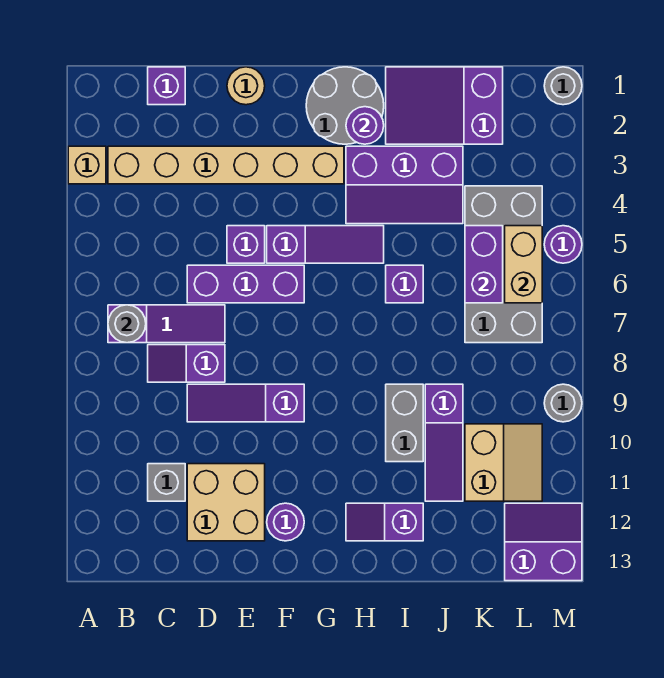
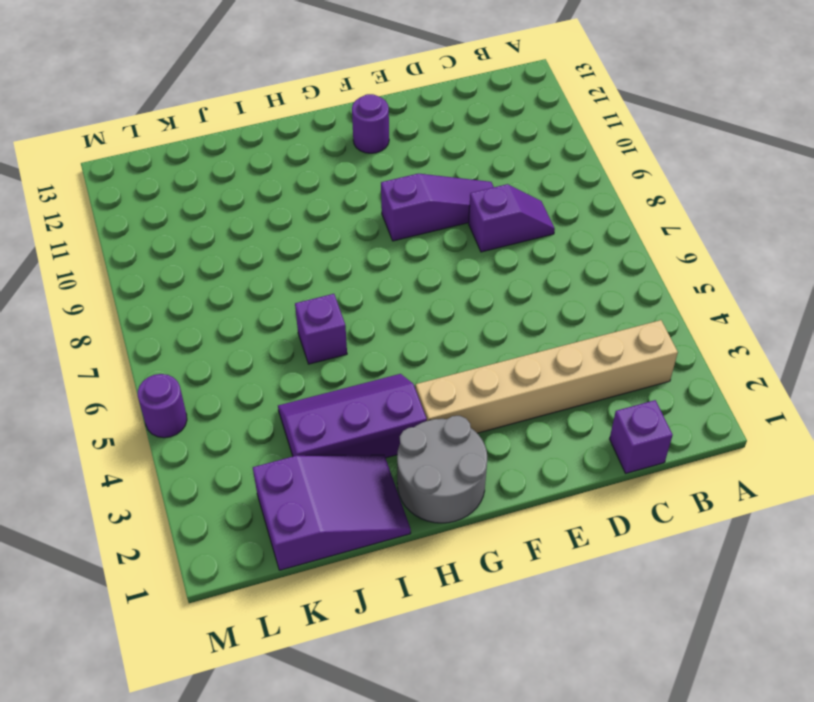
none -> tan brick A3 level 1
none -> purple slope B7:D7 level 1 top B
none -> grey brick C11 level 1
none -> purple brick D6:F6 level 1

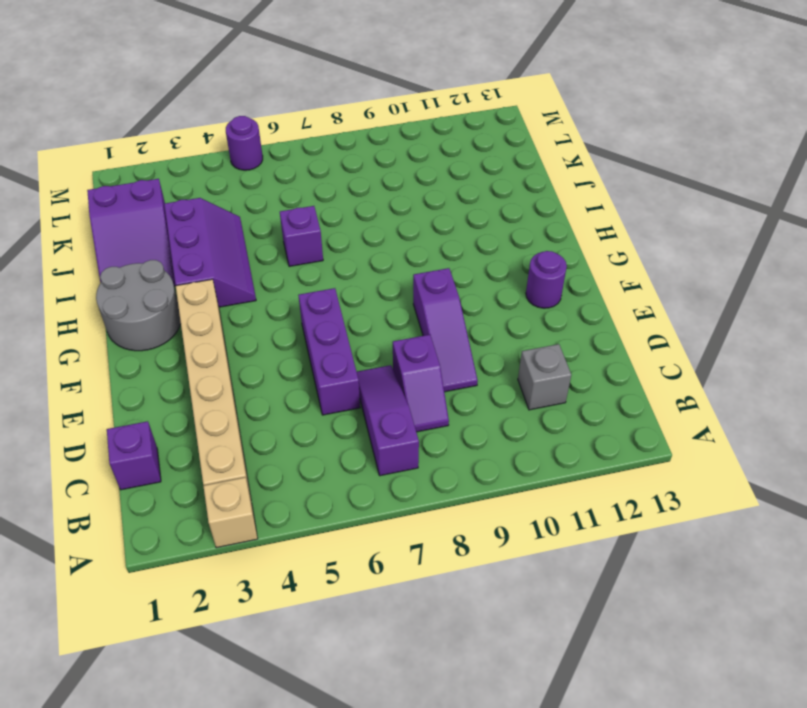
none -> tan brick D11:E12 level 1
none -> tan round brick E1 level 1
none -> purple brick E5 level 1
none -> purple slope F5:H5 level 1 top F

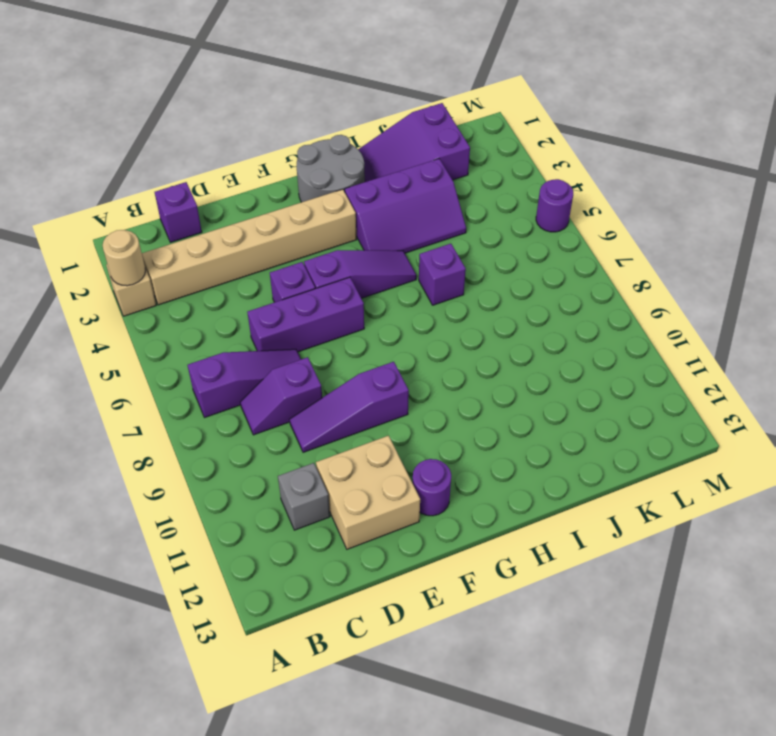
tan round brick A3 level 2 -> tan round brick E1 level 1
none -> purple slope H12:I12 level 1 top I
none -> grey brick I9:I10 level 1
none -> purple slope J9:J11 level 1 top 9
none -> grey brick K4:L7 level 1

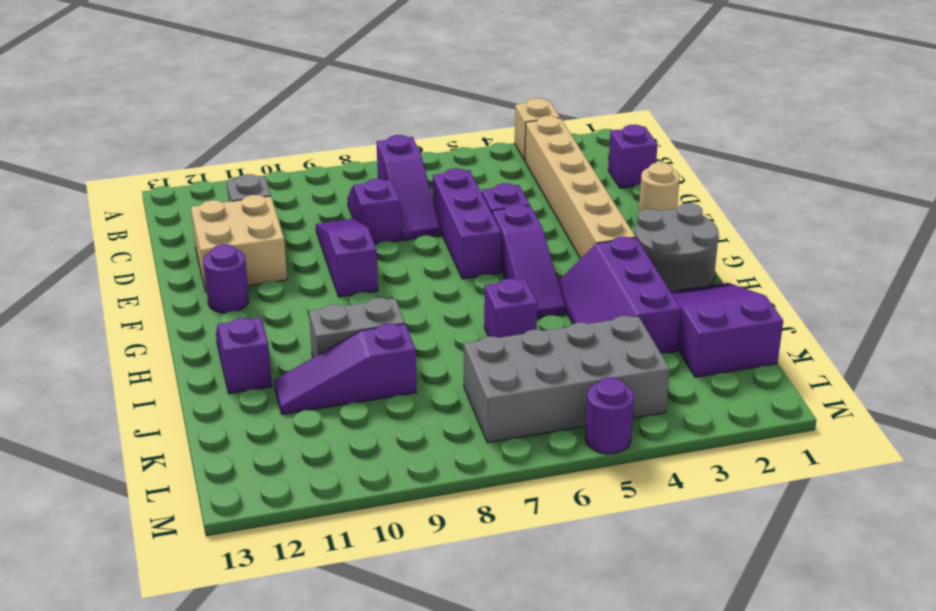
none -> tan slope K10:L11 level 1 top K
none -> purple slope L12:M13 level 1 top 13
none -> grey round brick M1 level 1
none -> grey round brick M9 level 1

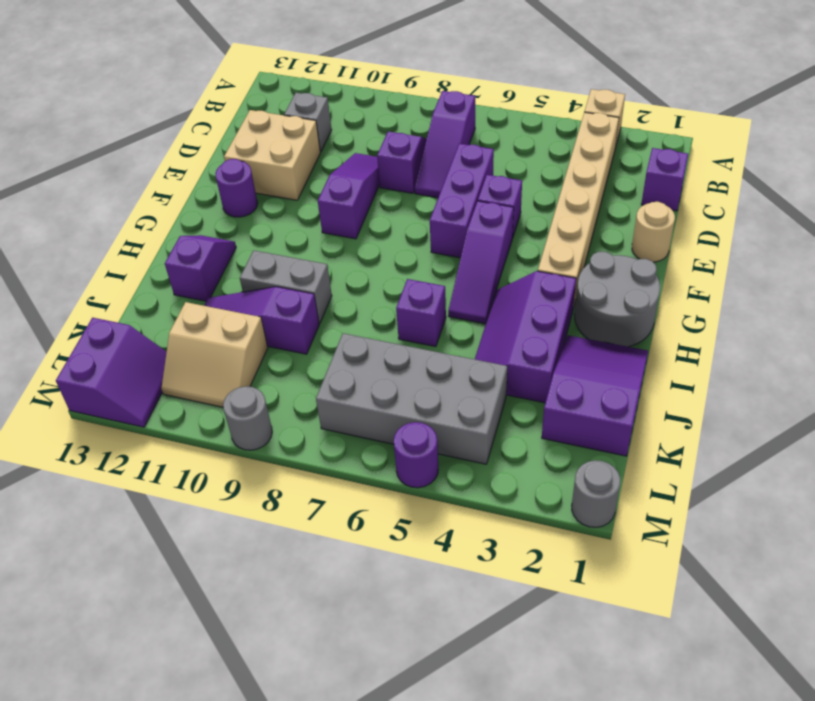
none -> grey round brick B7 level 2
none -> purple round brick H2 level 2
none -> purple brick K5:K6 level 2
none -> tan brick L5:L6 level 2

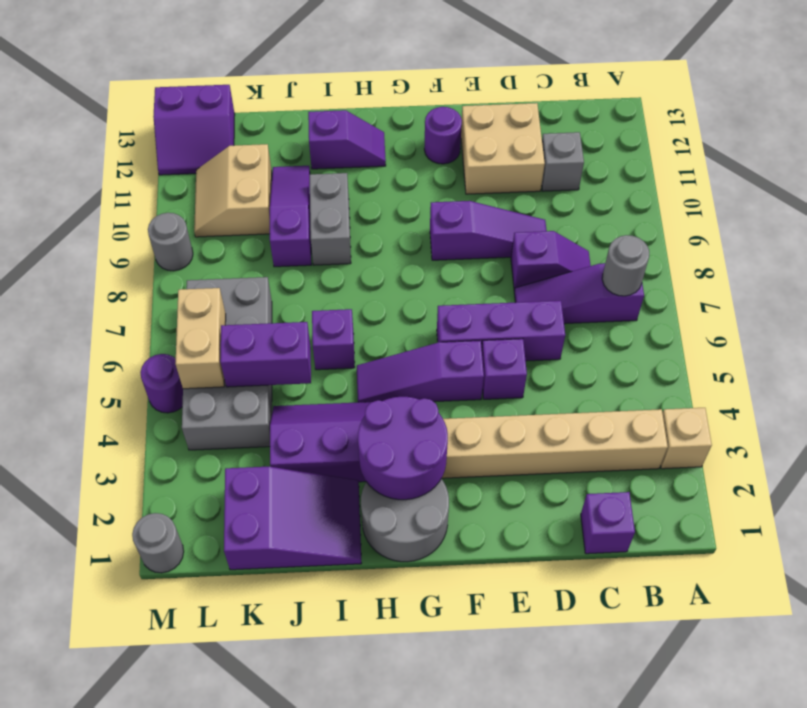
purple round brick G2:H3 level 2 -> purple round brick H2 level 2
purple brick J5:K5 level 2 -> purple brick K5:K6 level 2
none -> tan round brick E1 level 1

